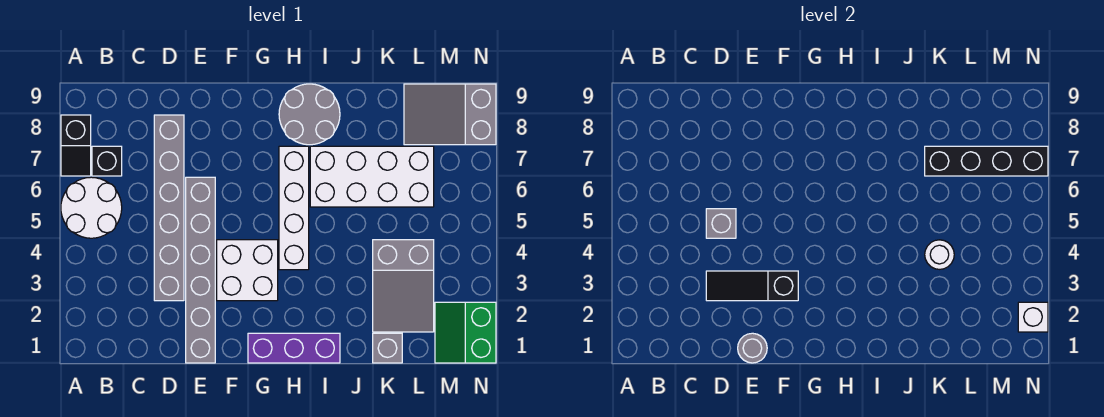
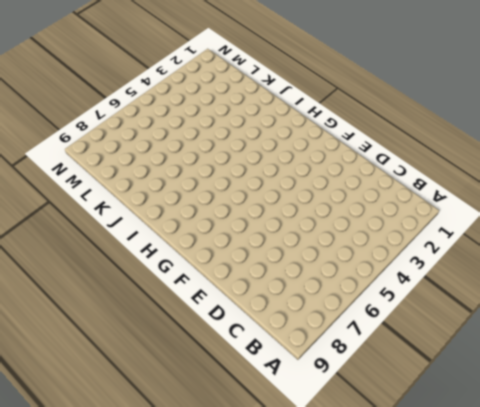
none -> white round brick A5:B6 level 1
none -> black slope A7:A8 level 1 top 8
none -> black brick B7 level 1

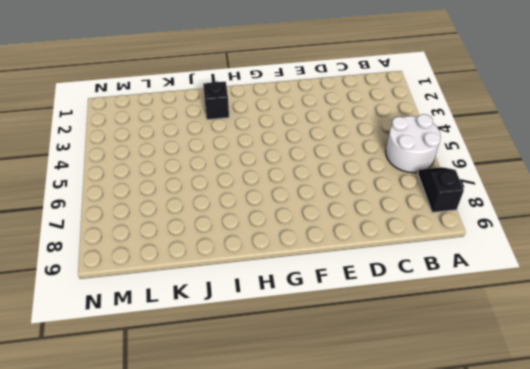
black brick I2 level 1 -> black brick B7 level 1
none -> grey brick D3:D8 level 1
none -> grey brick E1:E6 level 1
none -> white brick F3:G4 level 1

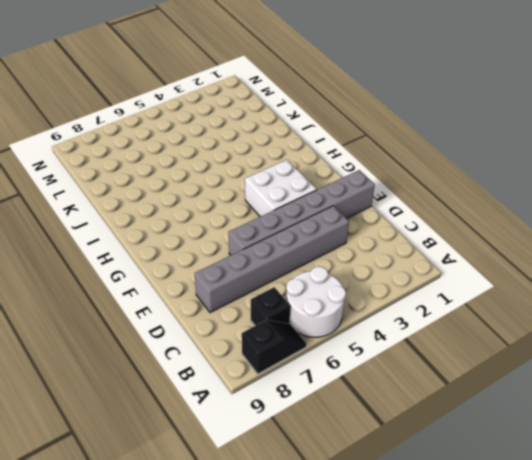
none -> purple brick G1:I1 level 1
none -> white brick H4:H7 level 1
none -> grey round brick H8:I9 level 1

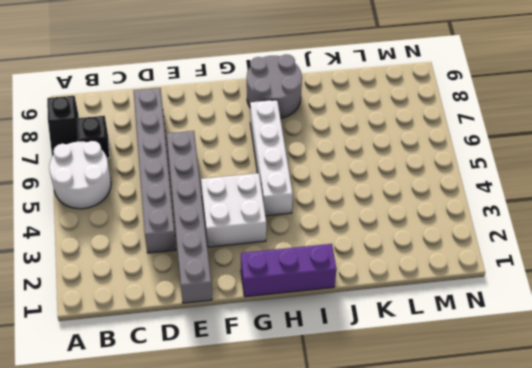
none -> white brick I6:L7 level 1
none -> grey brick K1 level 1
none -> grey slope K2:L4 level 1 top 4

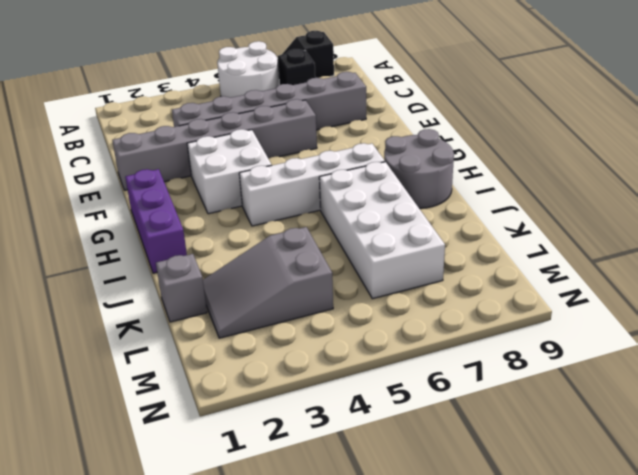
none -> grey slope L8:N9 level 1 top N
none -> green slope M1:N2 level 1 top N
none -> black slope D3:F3 level 2 top F

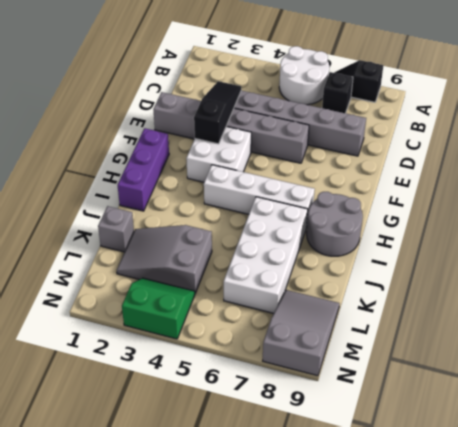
green slope M3:N4 level 1 top N -> green slope M1:N2 level 1 top N
none -> grey brick D5 level 2
none -> grey round brick E1 level 2
none -> white round brick K4 level 2

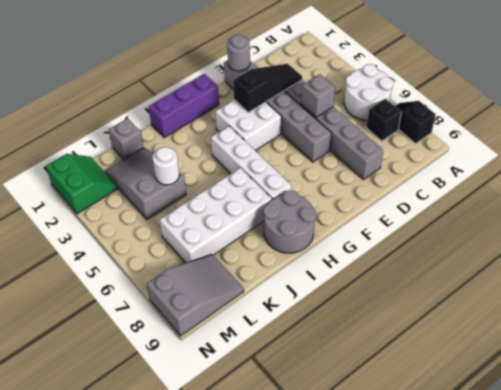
none -> black brick K7:N7 level 2
none -> white brick N2 level 2

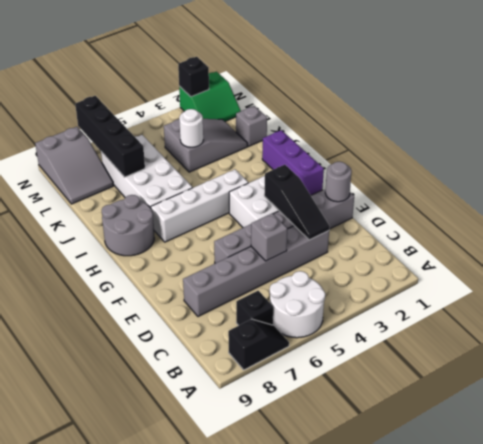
black brick N2 level 2 -> white brick N2 level 2

